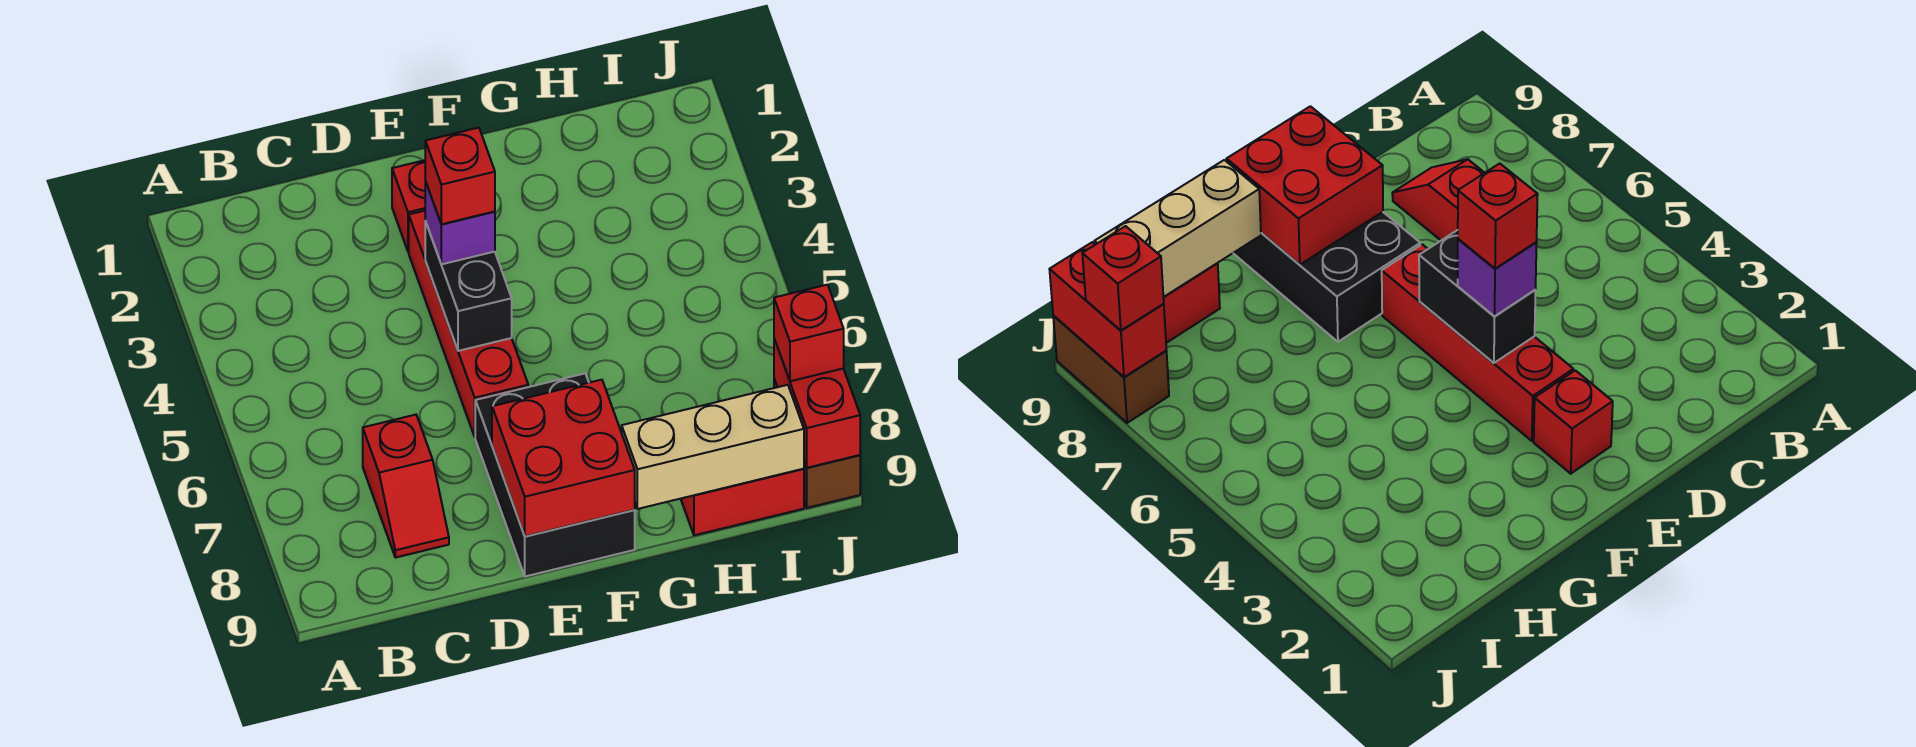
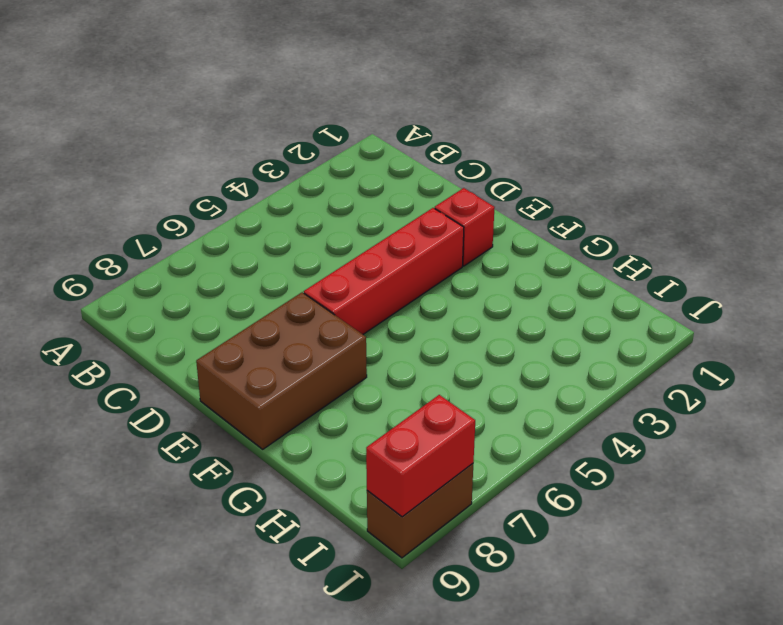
brown brick E7:F9 level 1 -> black brick E7:F9 level 1
none -> red slope C7:C8 level 1 top 7
none -> red brick H9:I9 level 1
none -> black brick E4:E5 level 2

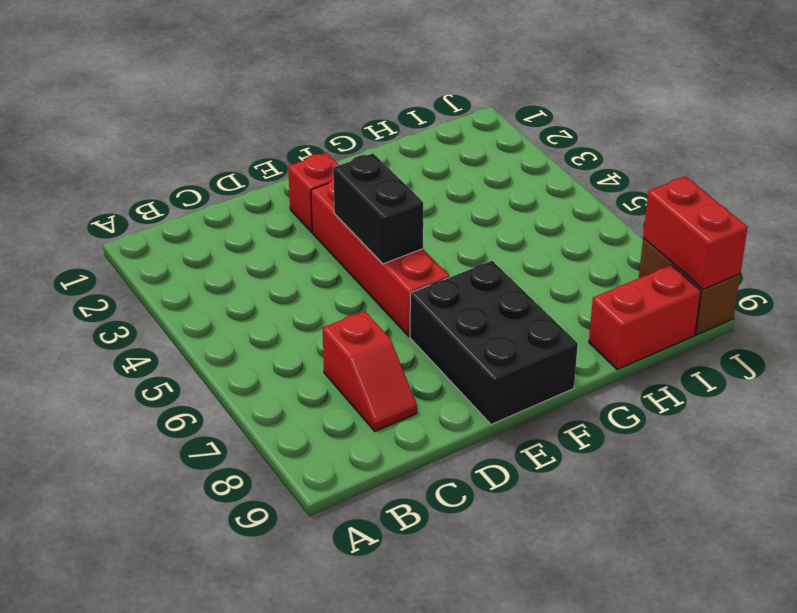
none -> red brick E8:F9 level 2
none -> tan brick G9:I9 level 2
none -> purple brick E4 level 3

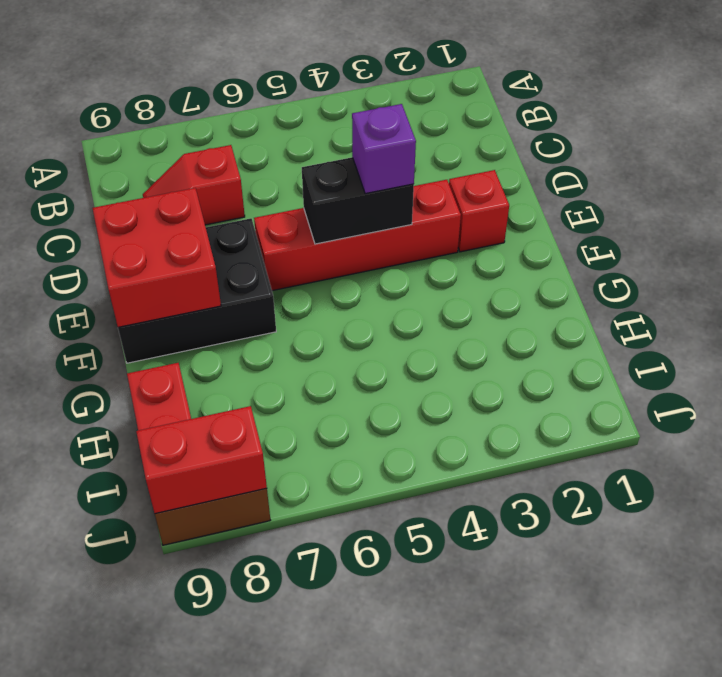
none -> tan brick G9:I9 level 2
none -> red brick J8 level 3
none -> red brick E4 level 4

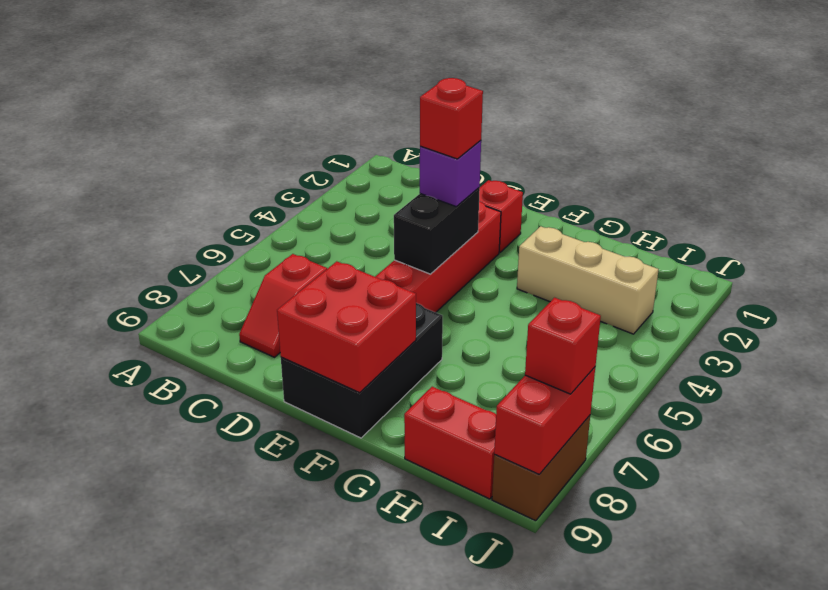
tan brick G3:I3 level 1 -> tan brick G9:I9 level 2

